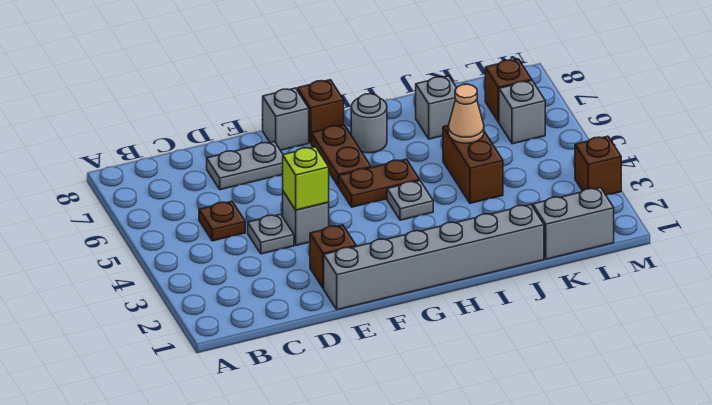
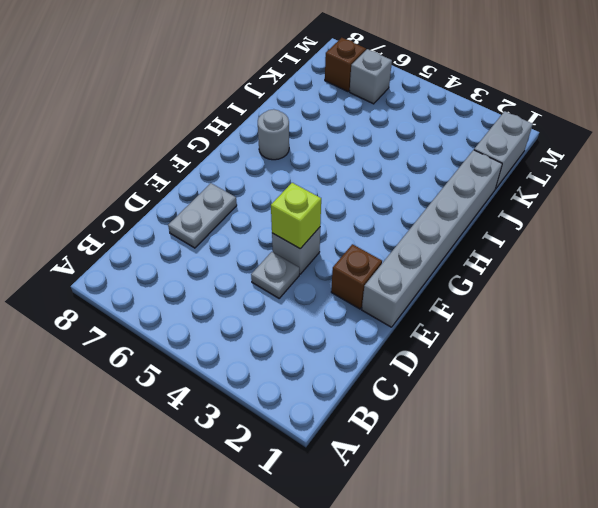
none -> brown plate C5 level 1
none -> grey brick F8 level 1
none -> brown plate G5:H5 level 1

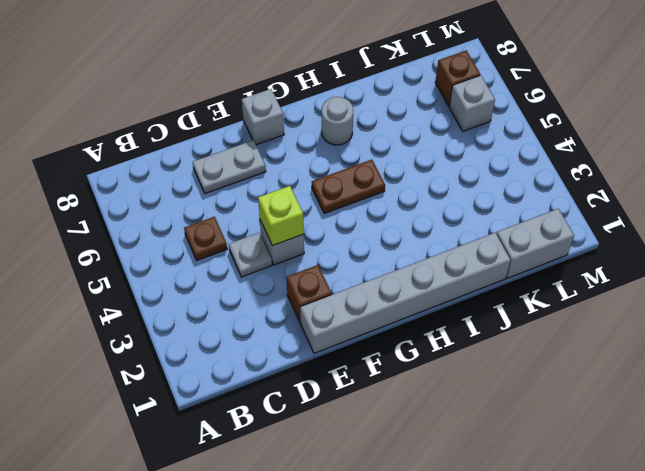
none -> brown plate G6:G7 level 1
none -> brown brick G8 level 1
none -> grey plate H4 level 1

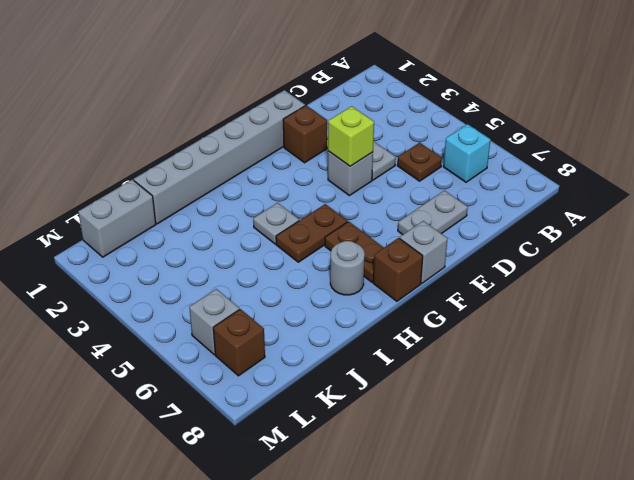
cyan brick B6 level 1 -> none
none -> brown brick J4:J5 level 1
none -> grey brick J7 level 1
none -> brown brick M3 level 1

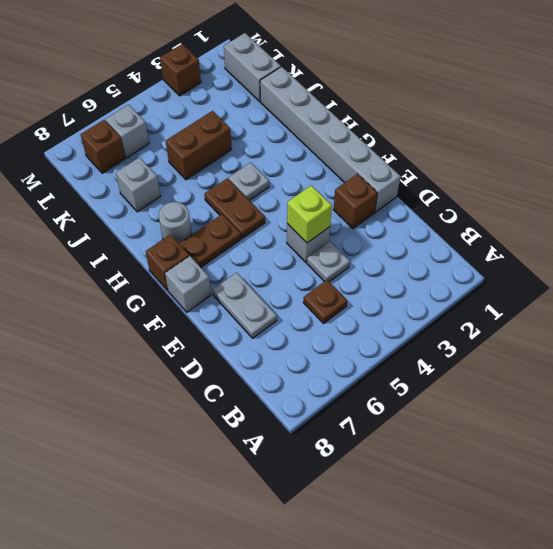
none -> tan cone J5 level 2

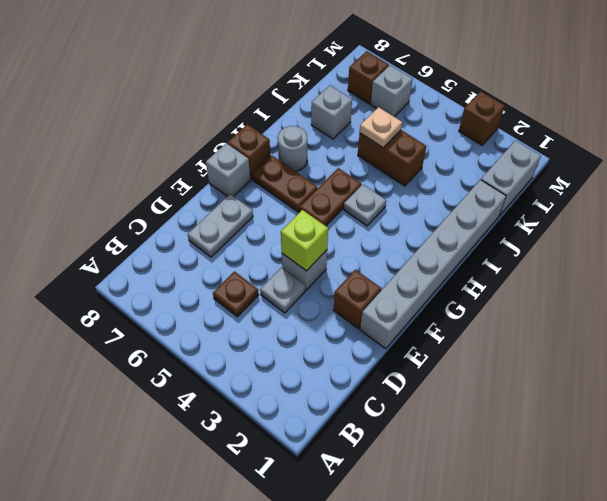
tan plate J5 level 2 -> tan cone J5 level 2

